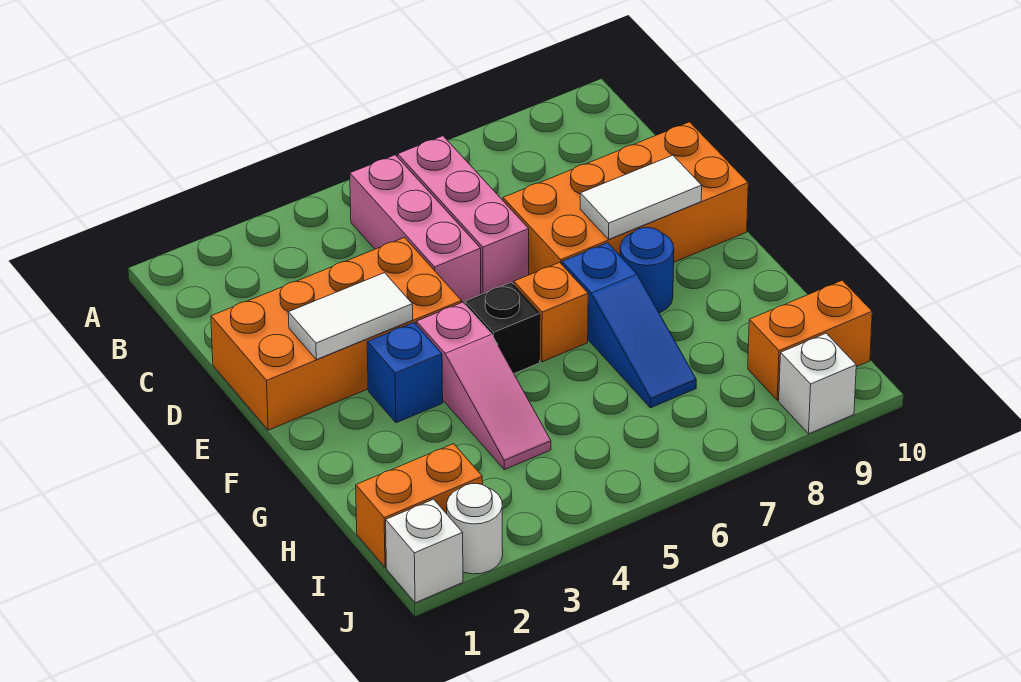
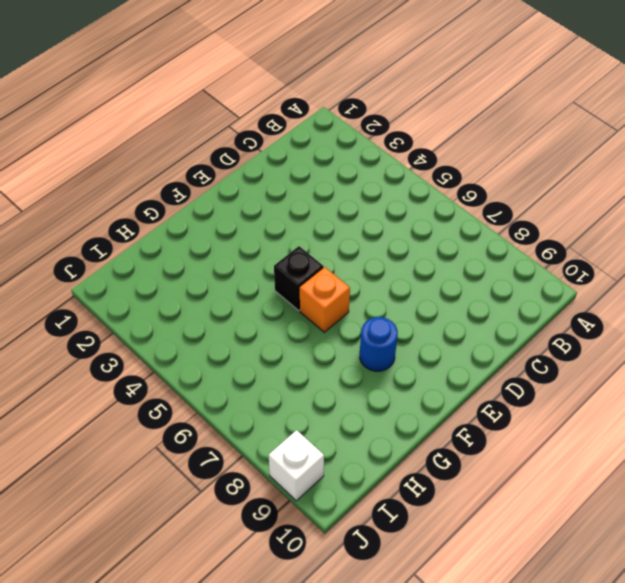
none -> pink brick B5:D5 level 1
none -> pink brick B6:D6 level 1
none -> orange brick D1:E4 level 1

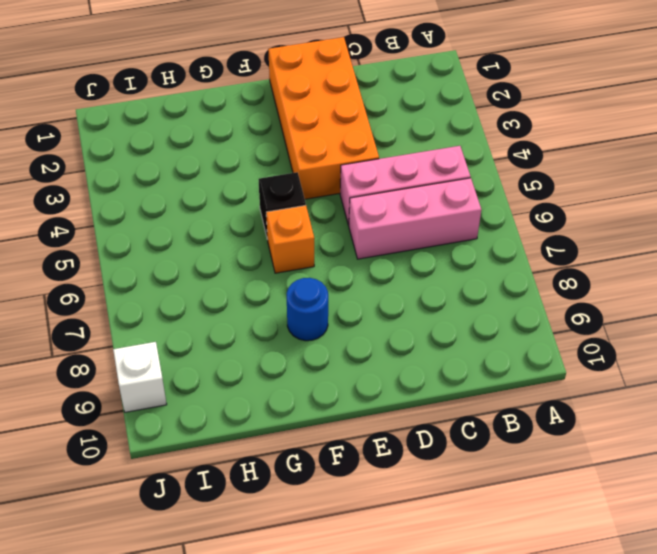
none -> orange brick D7:E10 level 1
none -> blue brick F3 level 1
none -> pink slope F4:H4 level 1 top F

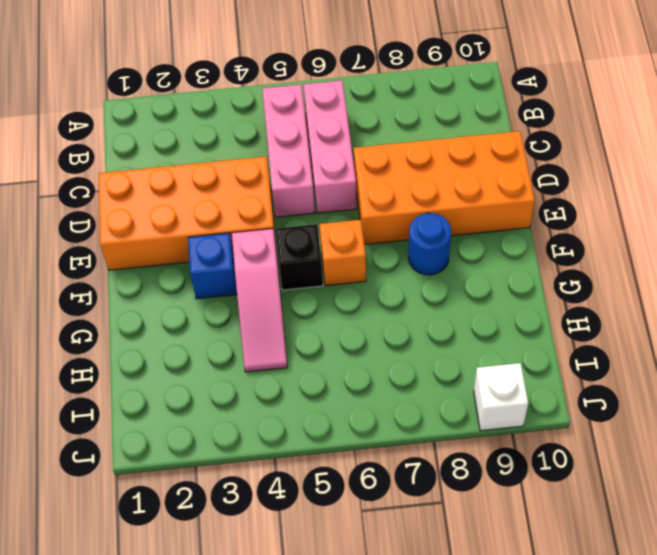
none -> blue slope F7:H7 level 1 top F
none -> orange brick I1:I2 level 1
none -> orange brick I9:I10 level 1

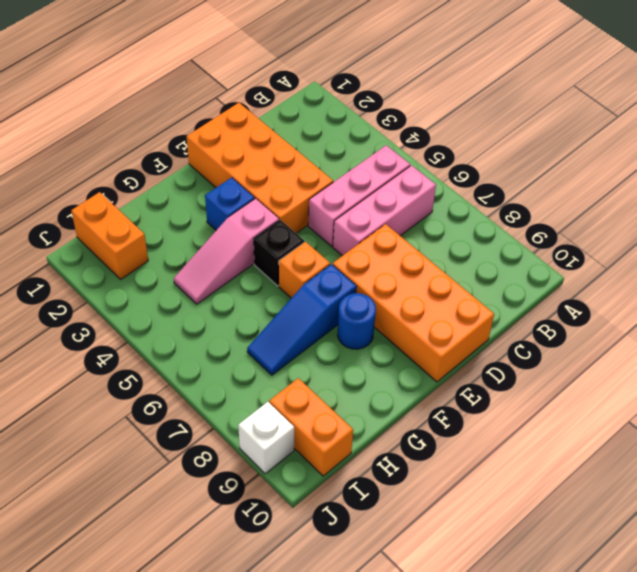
none -> white brick J1 level 1
none -> white round brick J2 level 1
none -> white tile E2:E3 level 2

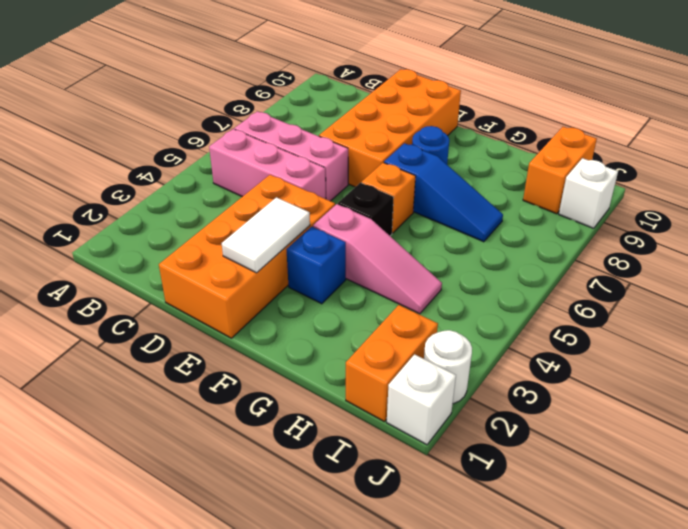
none -> white tile E8:E9 level 2

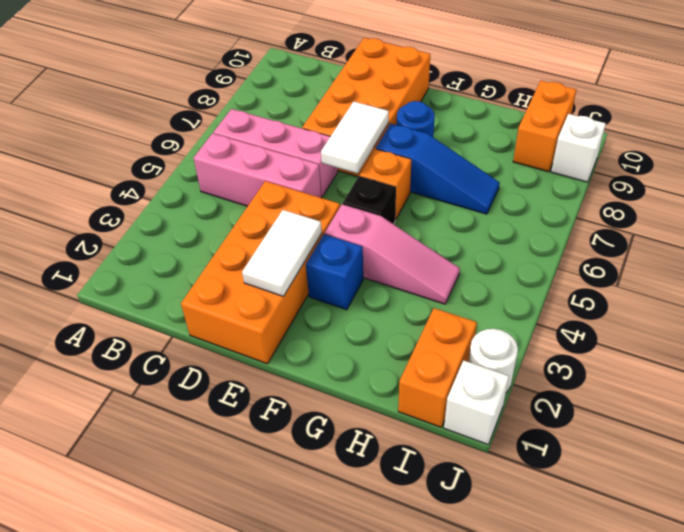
white tile E6:E7 level 2 -> white tile E8:E9 level 2

